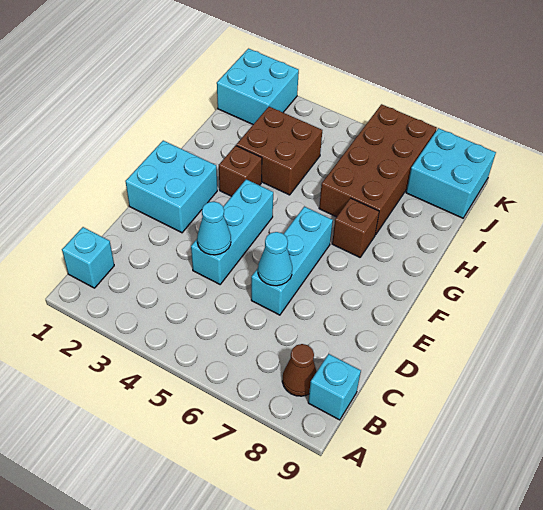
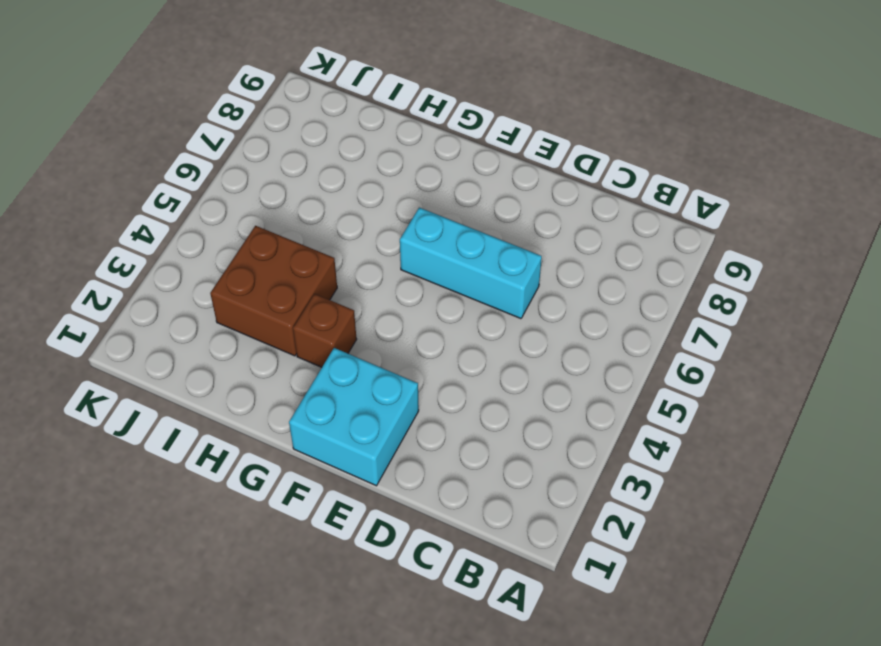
none -> cyan brick B1 level 1
none -> brown cone B8 level 1
none -> cyan brick B9 level 1

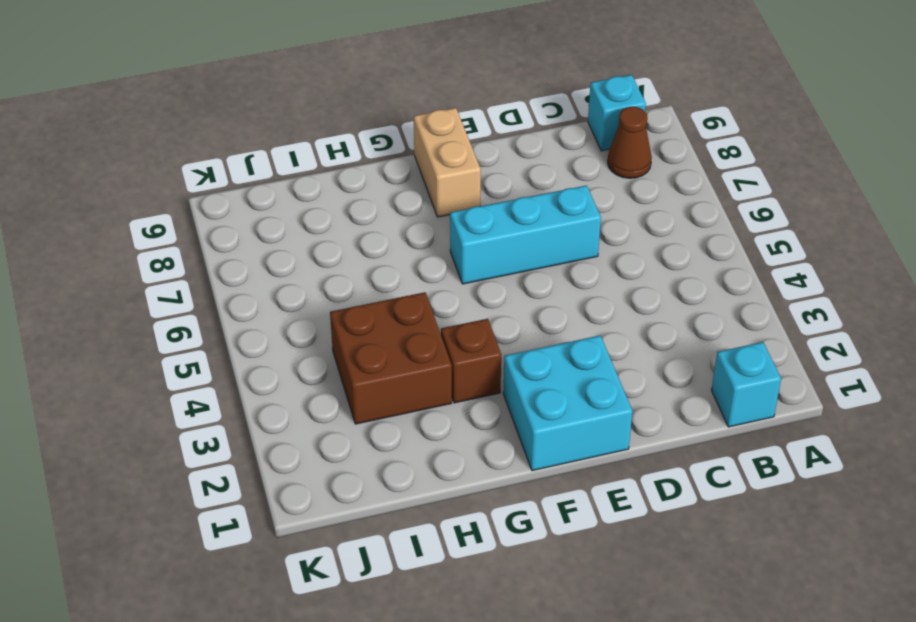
tan brick F8:F9 level 1 -> none
none -> cyan brick D4:F4 level 1
none -> brown brick G7 level 1
none -> brown brick H6:K7 level 1

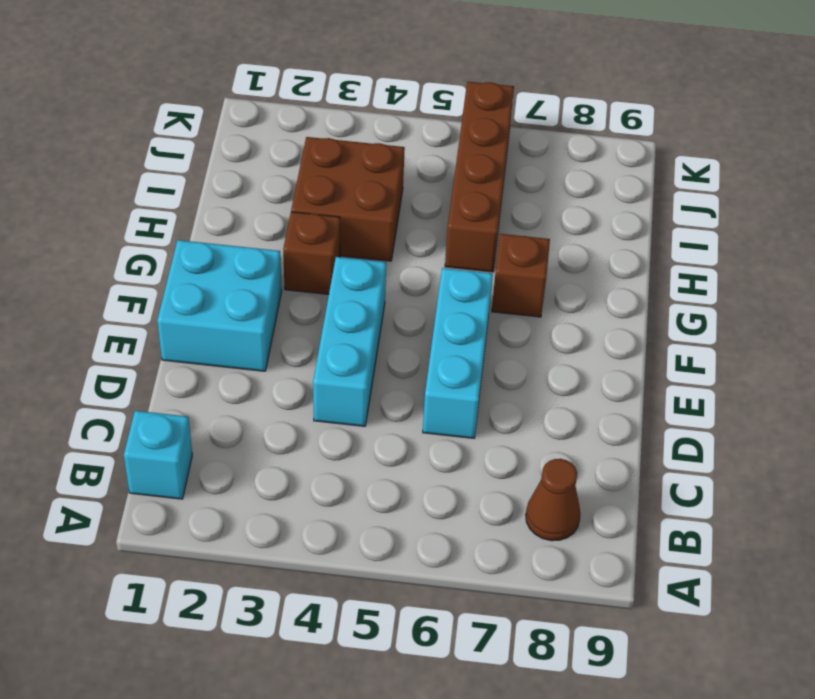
brown brick H6:K6 level 1 -> brown brick H6:K7 level 1
none -> cyan brick B9 level 1
none -> cyan brick J1:K2 level 1
none -> cyan brick J8:K9 level 1

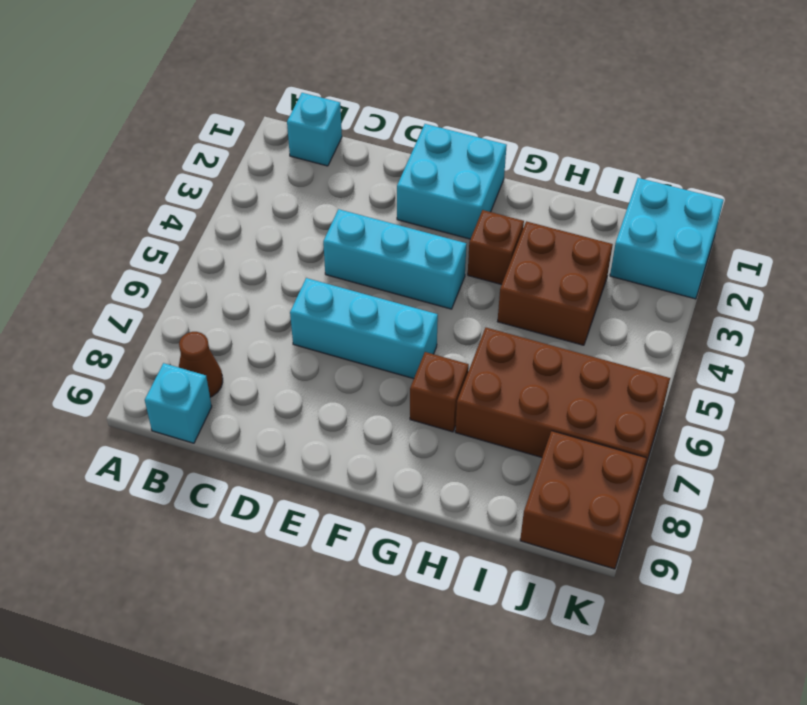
brown brick J8:K9 level 1 -> cyan brick J8:K9 level 1
none -> cyan cone D4 level 2
none -> cyan cone D6 level 2

